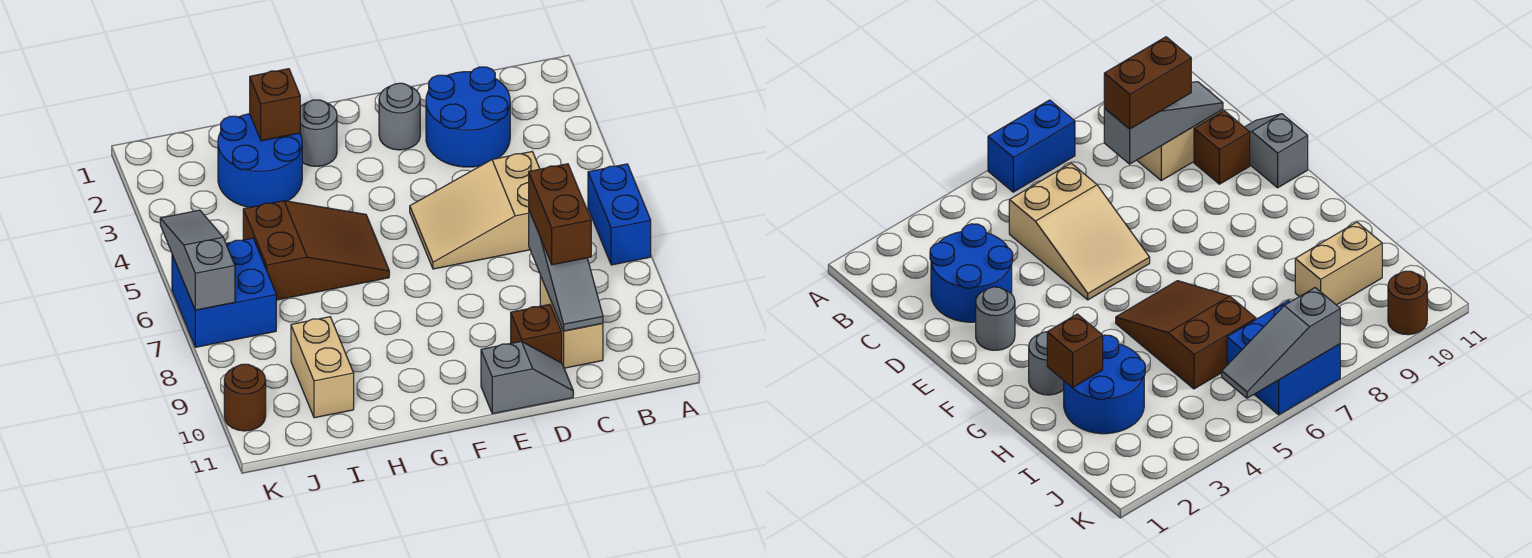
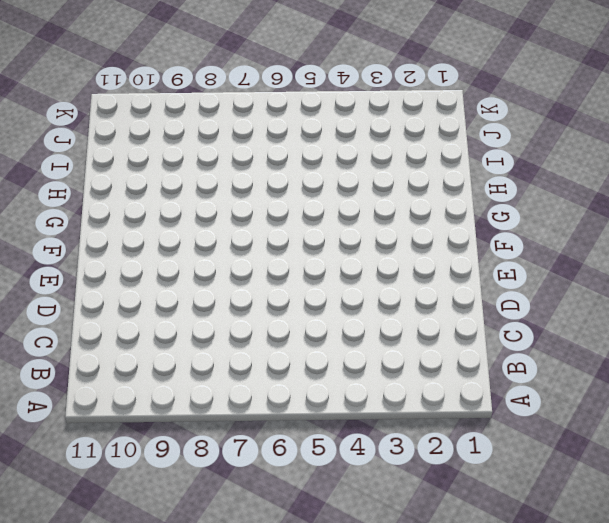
none -> blue brick A6:A7 level 1
none -> blue round brick C2:D3 level 1
none -> tan slope C5:E6 level 1 top C

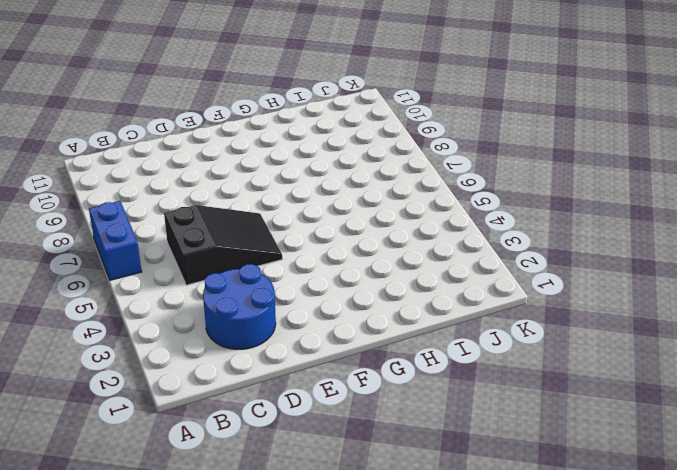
black slope C5:E6 level 1 top C -> tan slope C5:E6 level 1 top C
none -> tan brick C9:C10 level 1
none -> brown brick D10 level 1
none -> grey slope D11:E11 level 1 top E

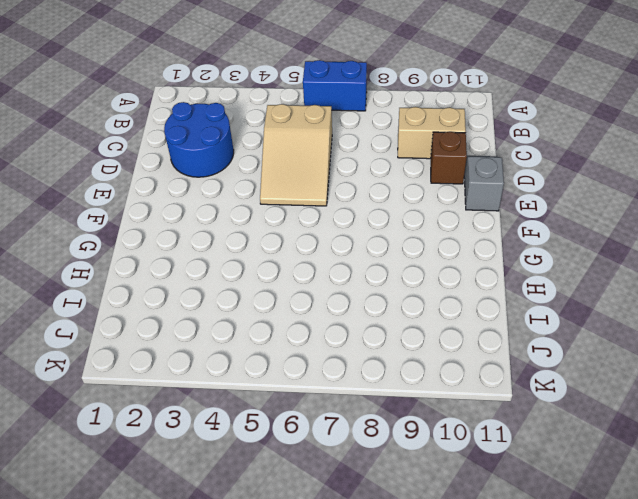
none -> grey round brick E2 level 1
none -> grey round brick G2 level 1
none -> brown slope G5:I6 level 1 top I

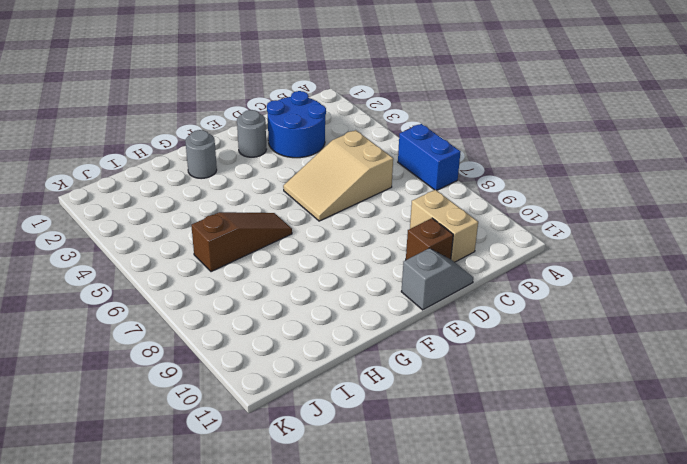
brown slope G6:I6 level 1 top I -> brown slope G5:I6 level 1 top I
none -> blue round brick H2:I3 level 1
none -> tan brick I9:I10 level 1
none -> blue brick J6:K7 level 1

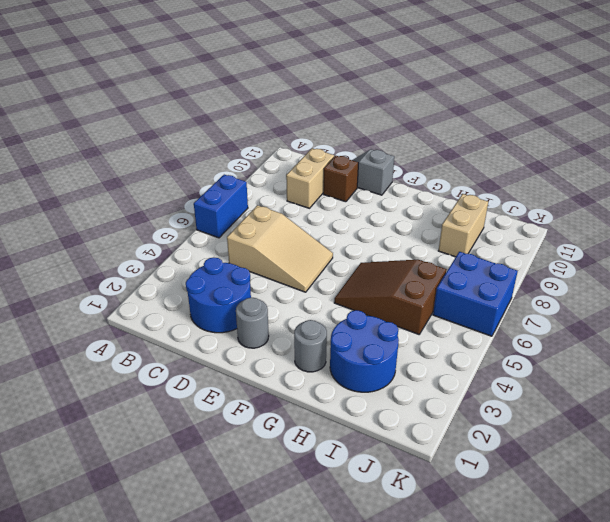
none -> brown round brick K10 level 1
none -> grey slope C8:C10 level 2 top 8
none -> brown brick H2 level 2

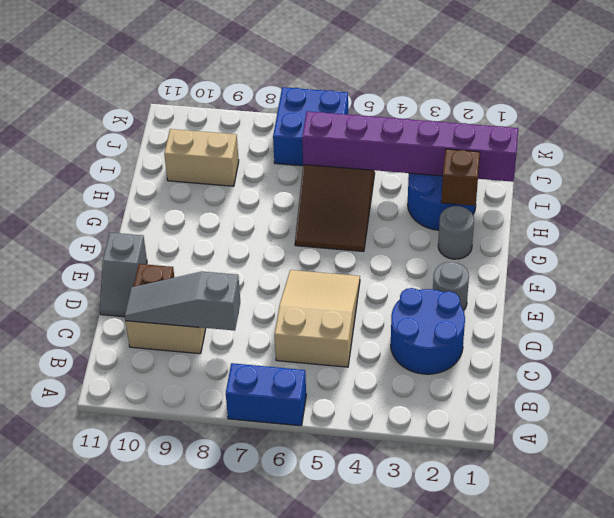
purple brick I1:I6 level 2 -> none
none -> brown round brick K10 level 1
none -> grey slope K5:K7 level 2 top 7
none -> brown brick C8:C9 level 3

